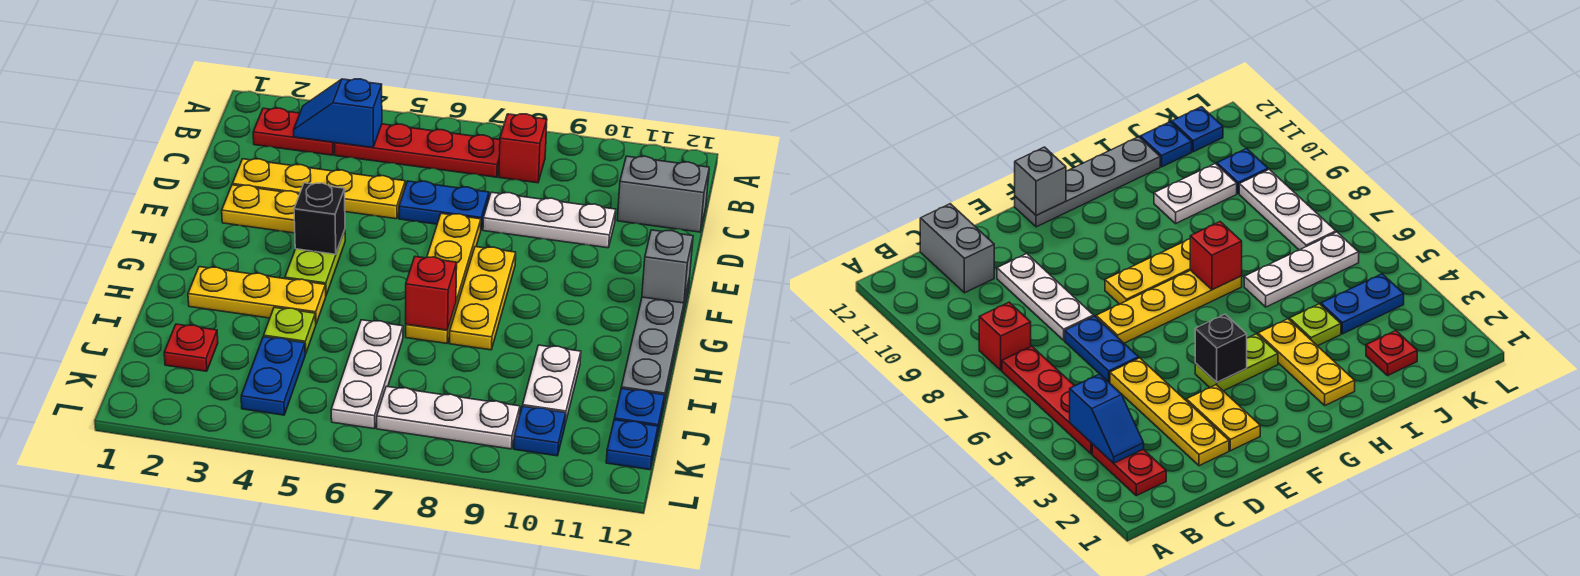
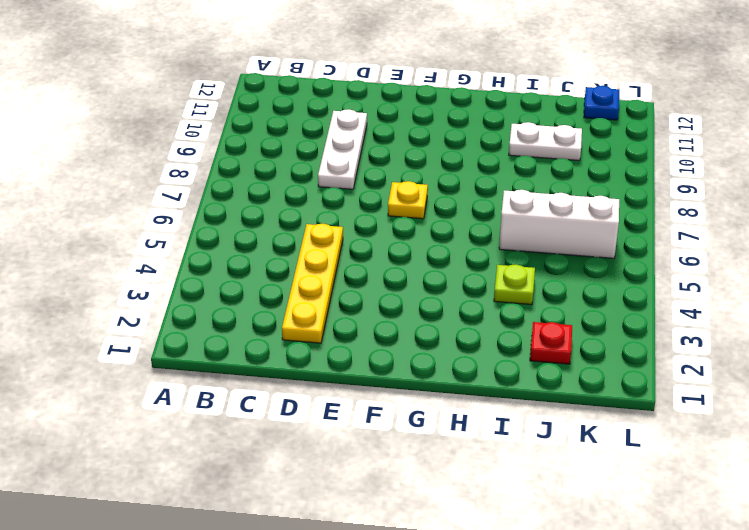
yellow plate F7 level 1 -> yellow plate E7:H7 level 1
white brick I6:K6 level 1 -> white plate I6:K6 level 1
none -> red plate B2:B3 level 1
none -> red plate B4:B7 level 1
none -> red brick B8 level 1

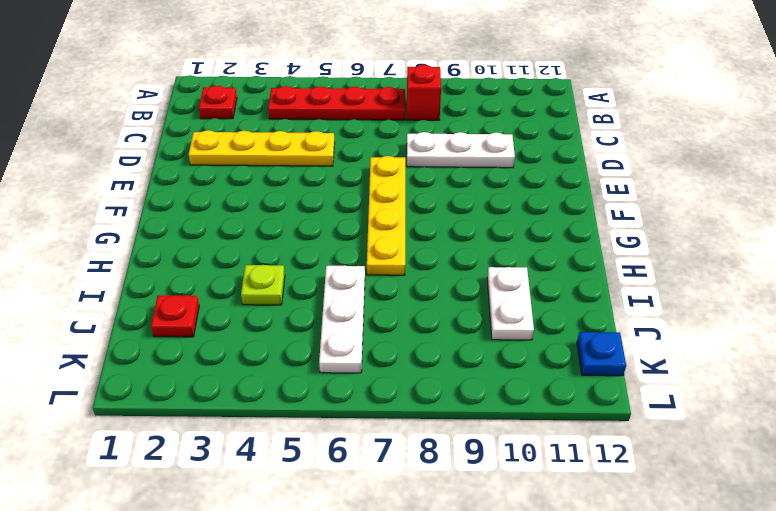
red plate B2 level 1 -> red plate B2:B3 level 1
none -> grey brick C11:C12 level 1
none -> blue plate D6:D7 level 1
none -> yellow plate E2:E3 level 1

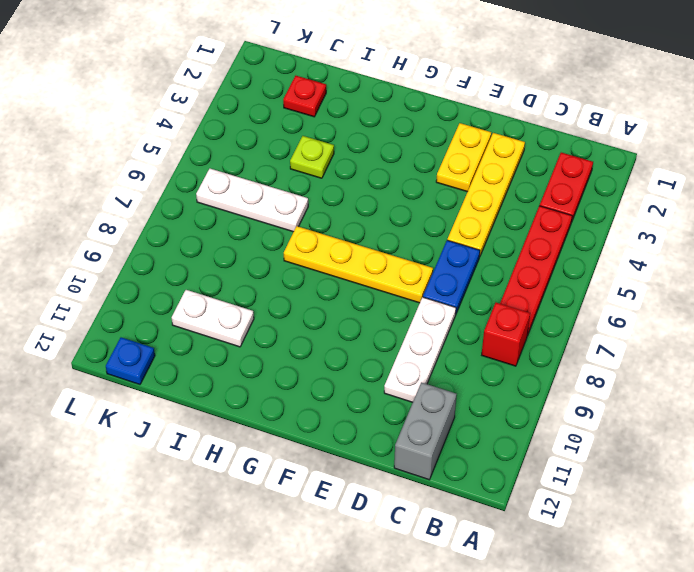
none -> lime plate F4:G4 level 1
none -> yellow plate F8:H8 level 1
none -> grey plate F12:I12 level 1

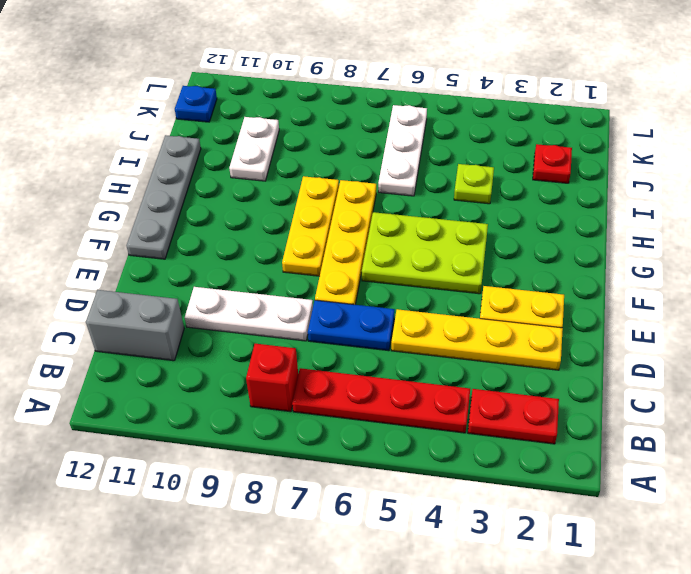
lime plate F4:G6 level 1 -> lime plate F4:G4 level 1
none -> yellow plate H2:H4 level 1
none -> blue plate J4:K4 level 1
none -> blue plate J12 level 1

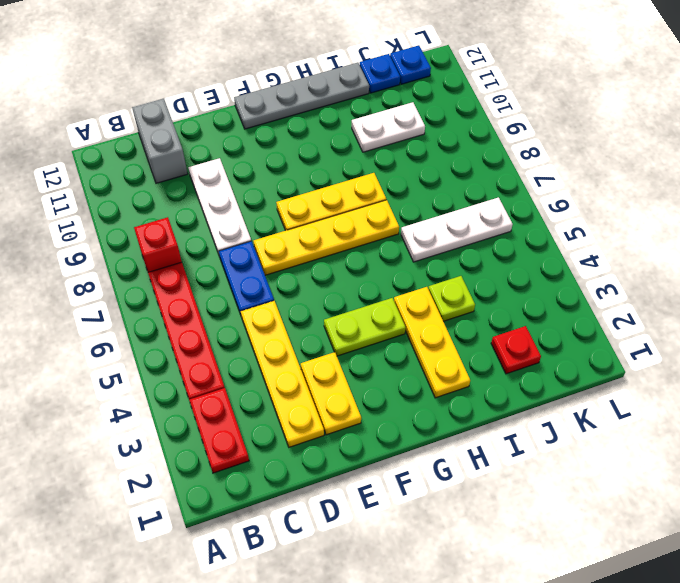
none -> blue plate J4:K4 level 1
none -> white plate K7:K9 level 1
none -> blue plate K10 level 1

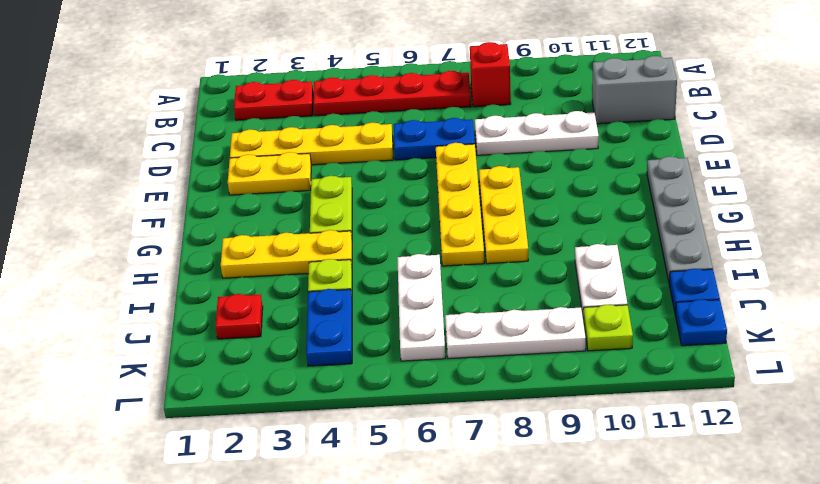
lime plate K10 level 1 -> blue plate K10 level 1
none -> blue slope B3:B4 level 2 top 4
none -> black brick F4 level 2
none -> grey brick F12 level 2

